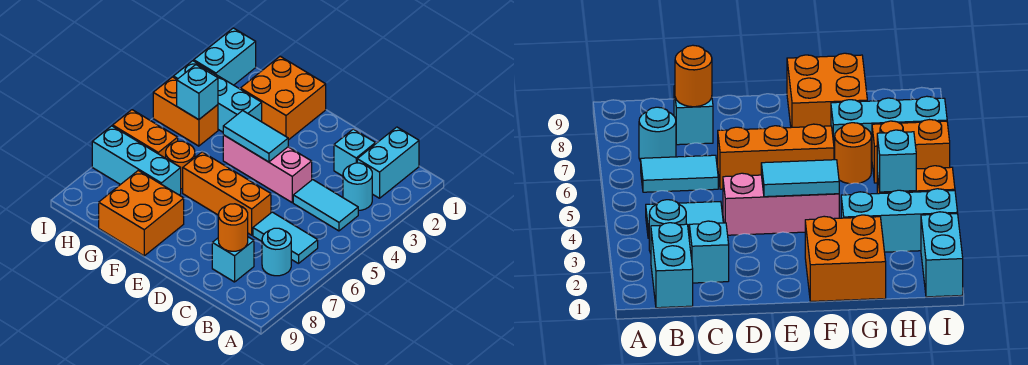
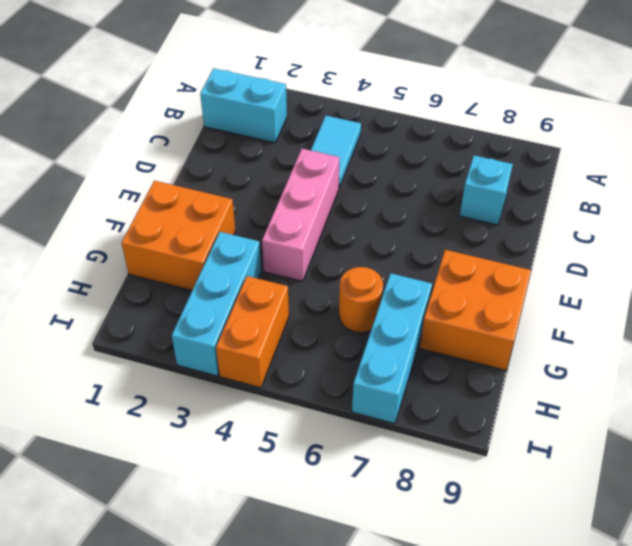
none -> cyan round brick B3 level 1
none -> cyan tile B6:C6 level 1
none -> cyan round brick B7 level 1

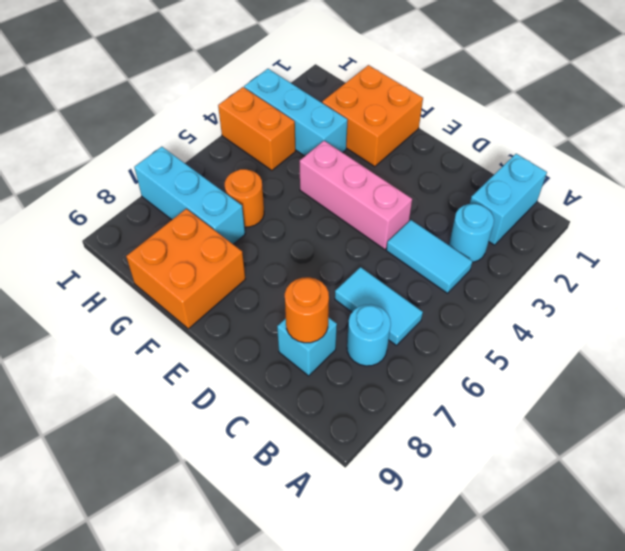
none -> cyan brick C2 level 1
none -> orange brick D6:F6 level 1
none -> orange brick H6:I6 level 1

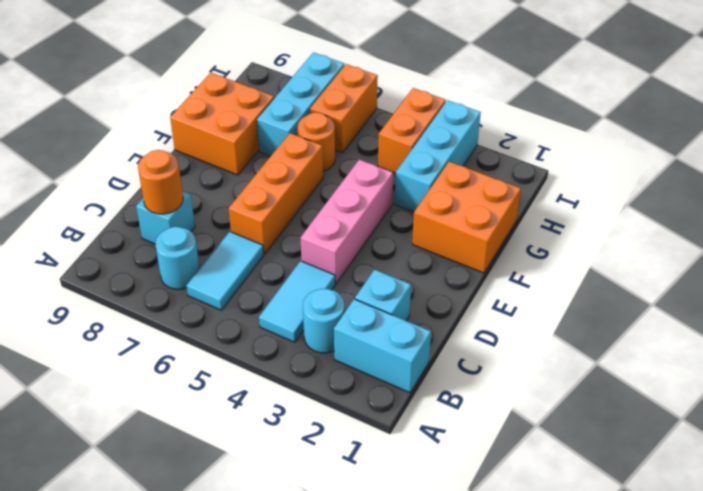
none -> cyan brick I1:I2 level 1
none -> cyan tile E4:F4 level 2
none -> cyan brick H4 level 2

